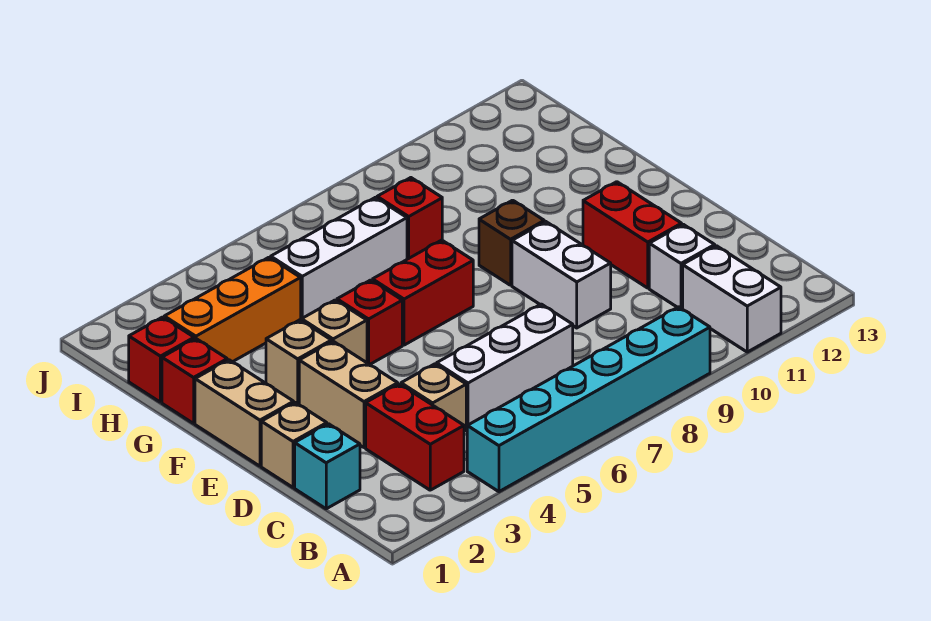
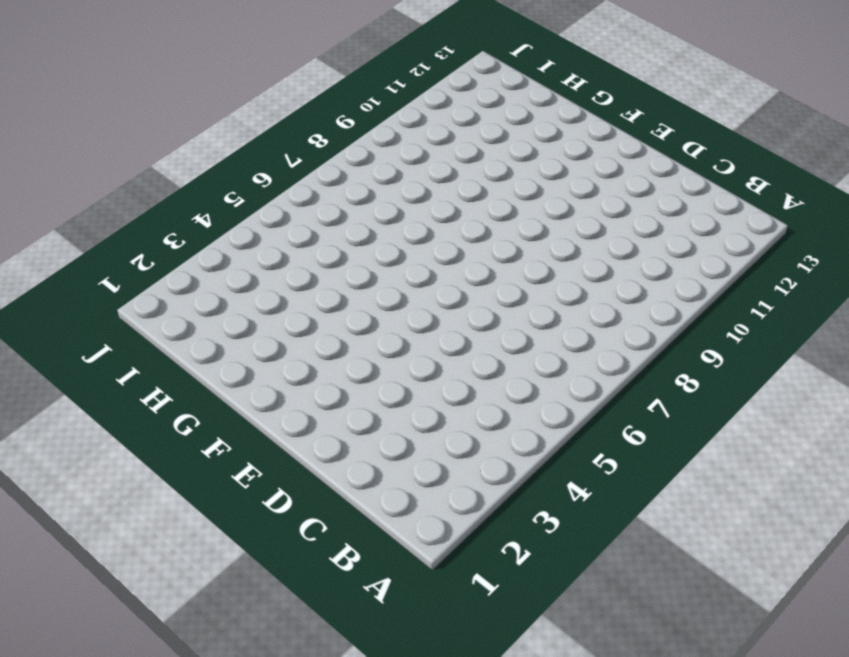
none -> cyan brick A4:A9 level 1
none -> white brick A11:B11 level 1
none -> red brick B3:C3 level 1

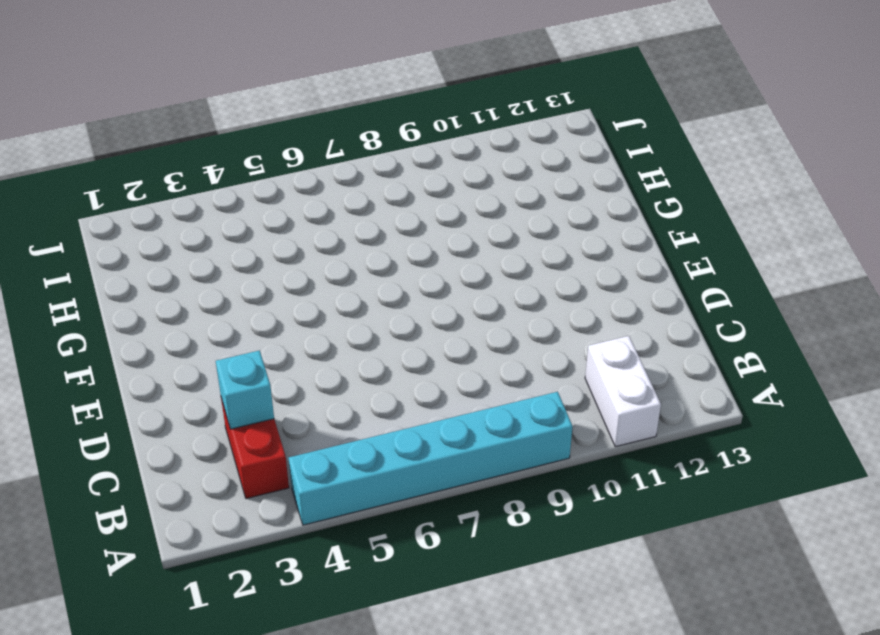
cyan brick C3 level 2 -> cyan brick C1 level 1
none -> tan brick C4 level 1
none -> white brick C5:C7 level 1
none -> white brick C11 level 1

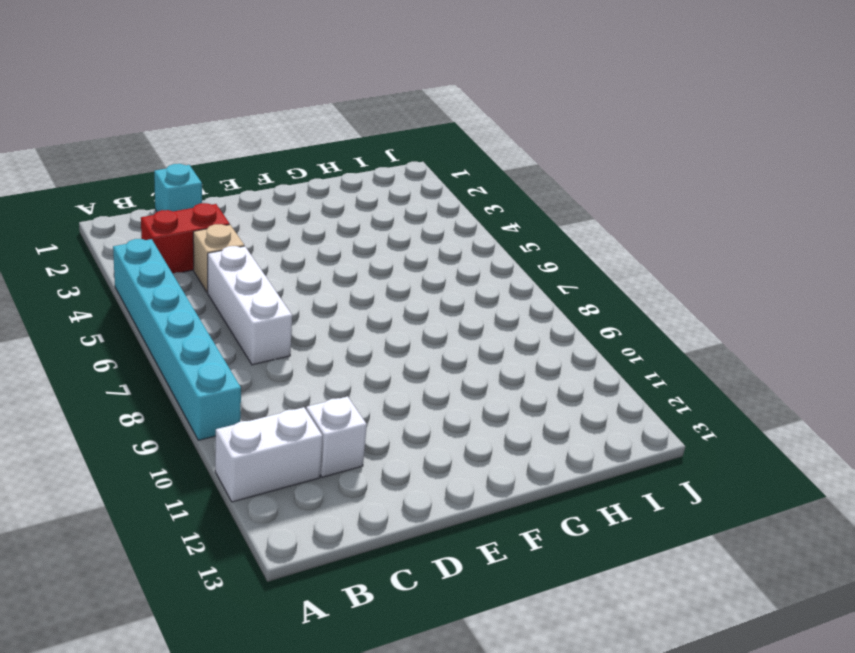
none -> tan brick D1 level 1
none -> tan brick D3:E3 level 1
none -> white brick D9:E9 level 1

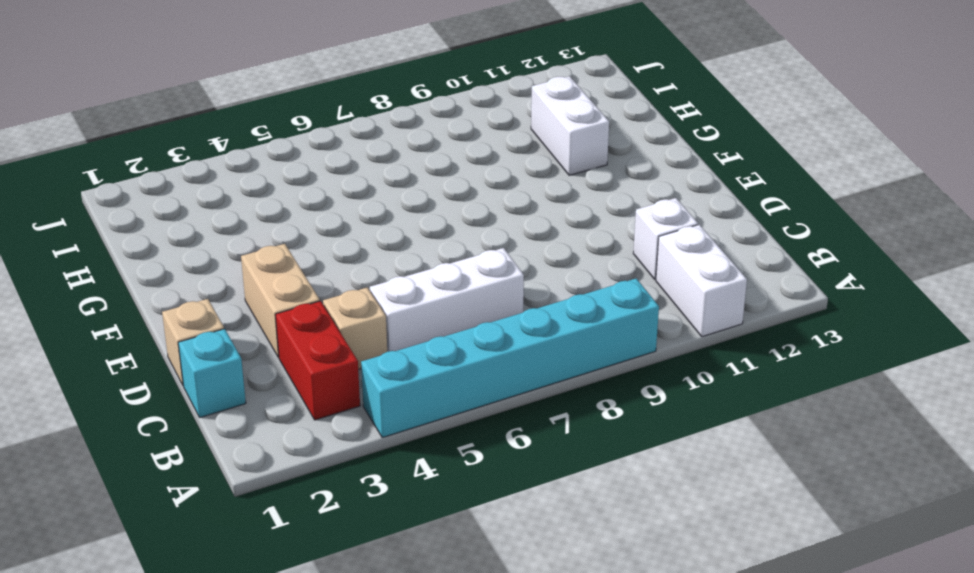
white brick G11:H11 level 1 -> white brick D9:E9 level 1
none -> red brick D11:E11 level 1
none -> tan brick E1:F1 level 1
none -> tan brick F3 level 1

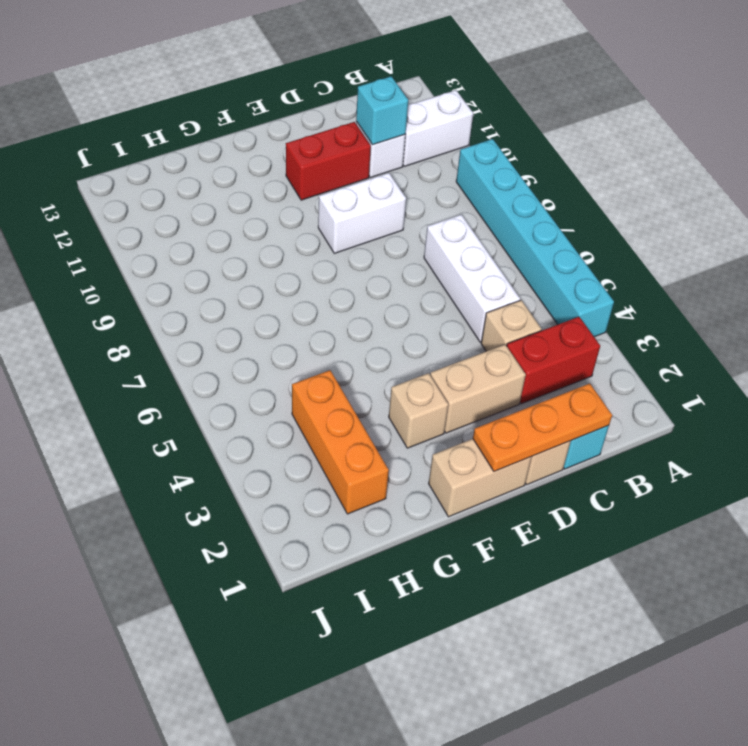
orange plate C1:E1 level 2 -> none
cyan brick C11 level 2 -> none
none -> tan brick F4 level 1
none -> red brick F5 level 1
none -> red brick F6:F7 level 1

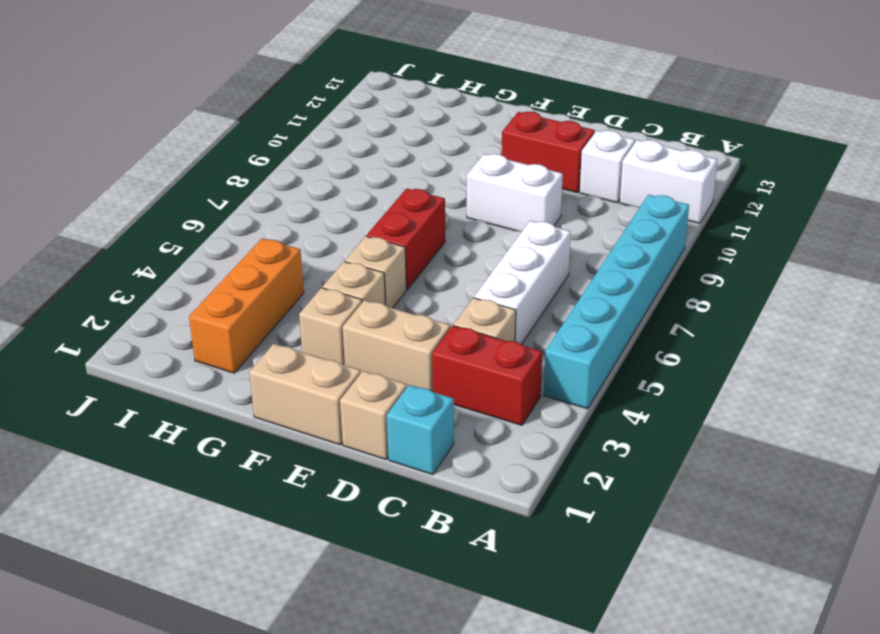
tan brick F5 level 1 -> red brick F5 level 1
none -> brown brick F9 level 1
none -> red brick G1 level 1
none -> red brick H1 level 1

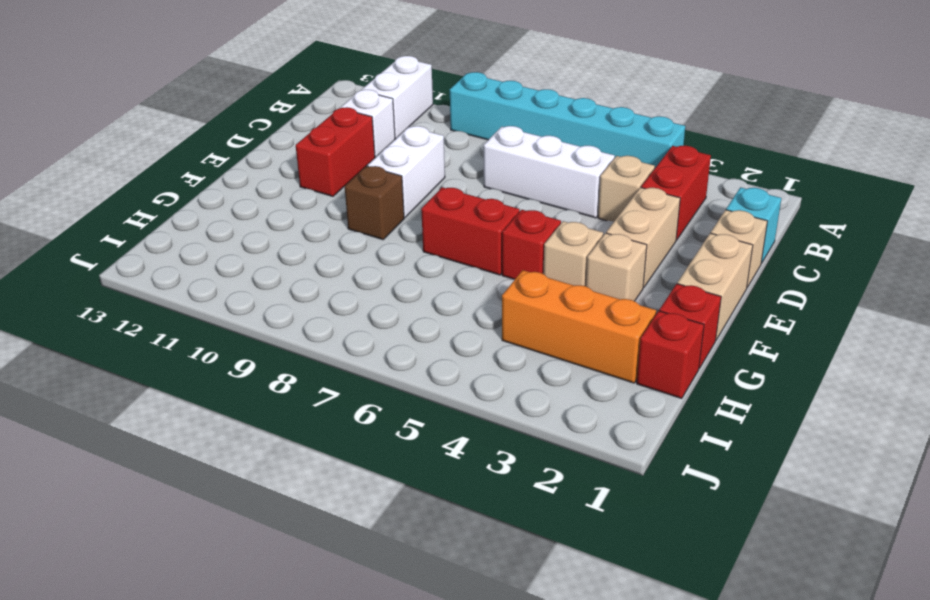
none -> white brick H5:H7 level 1
none -> red brick H8 level 1

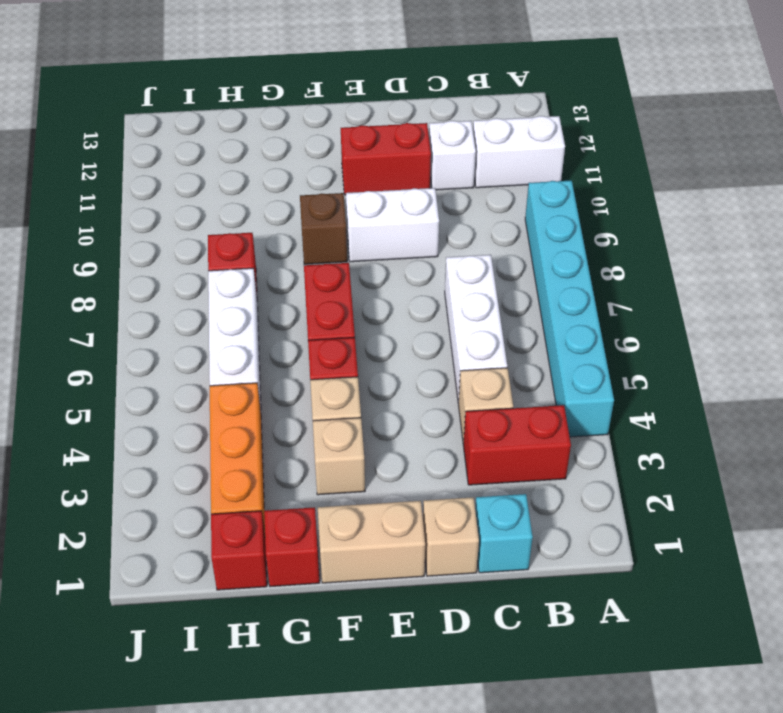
none -> tan brick D3:E3 level 1

